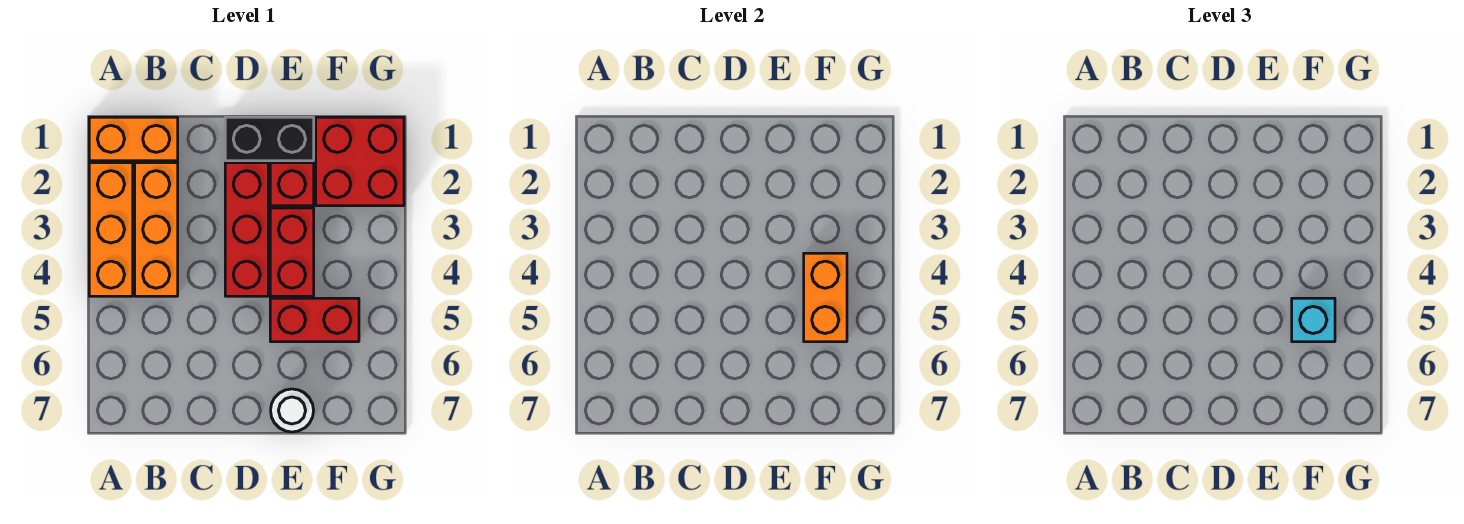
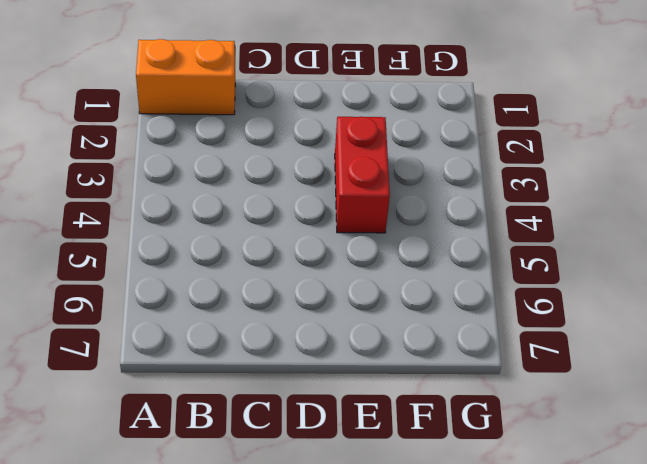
none -> orange brick A2:A4 level 1
none -> orange brick B2:B4 level 1
none -> black brick D1:E1 level 1

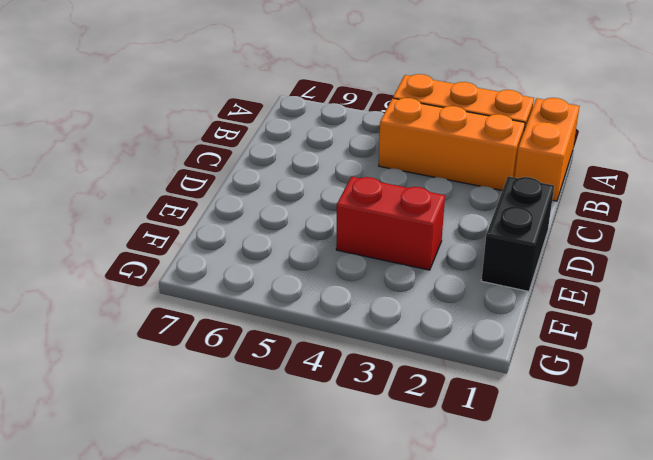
none -> red brick D2:D4 level 1
none -> red brick E2 level 1
none -> red brick E5:F5 level 1

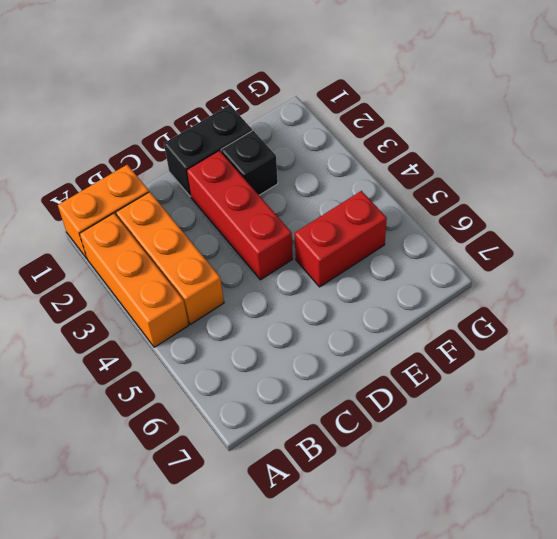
black brick E2 level 1 -> red brick E2 level 1
none -> red brick E3:E4 level 1
none -> white round brick E7 level 1
none -> red brick F1:G2 level 1

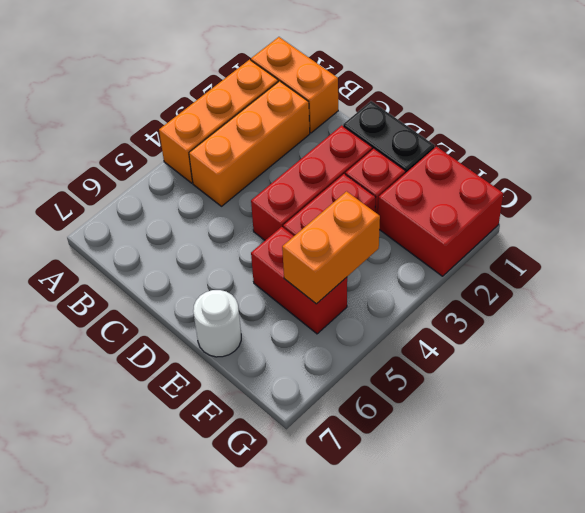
none -> cyan brick F5 level 3

